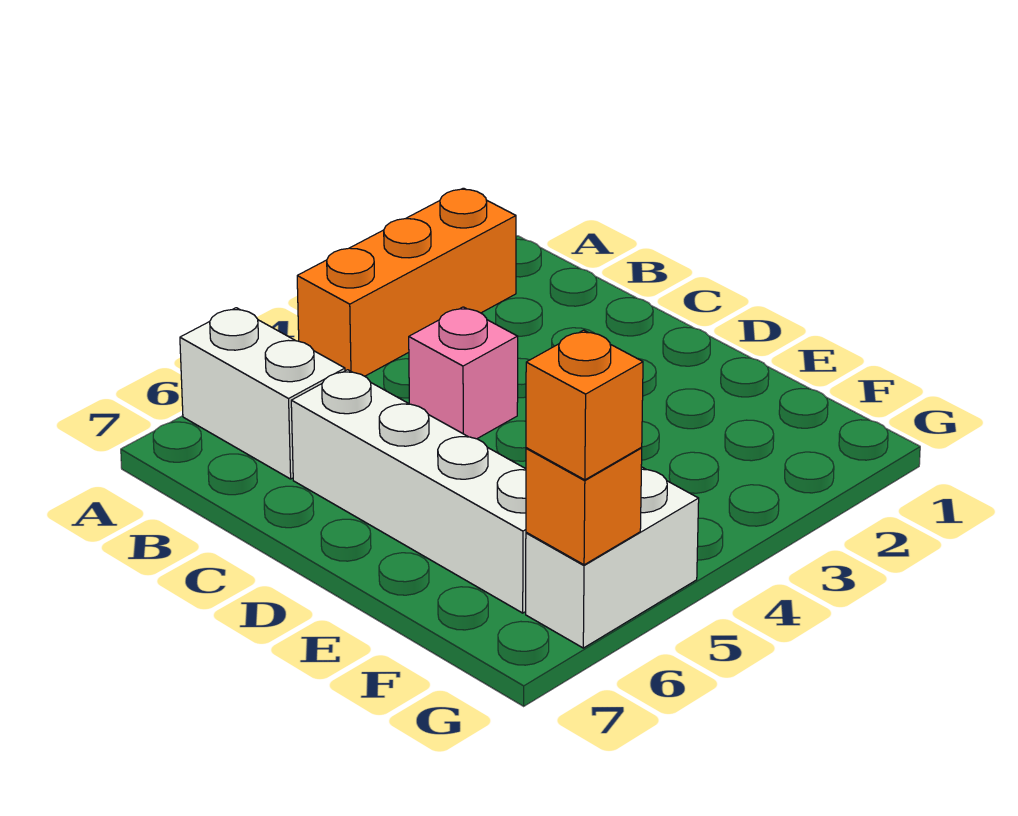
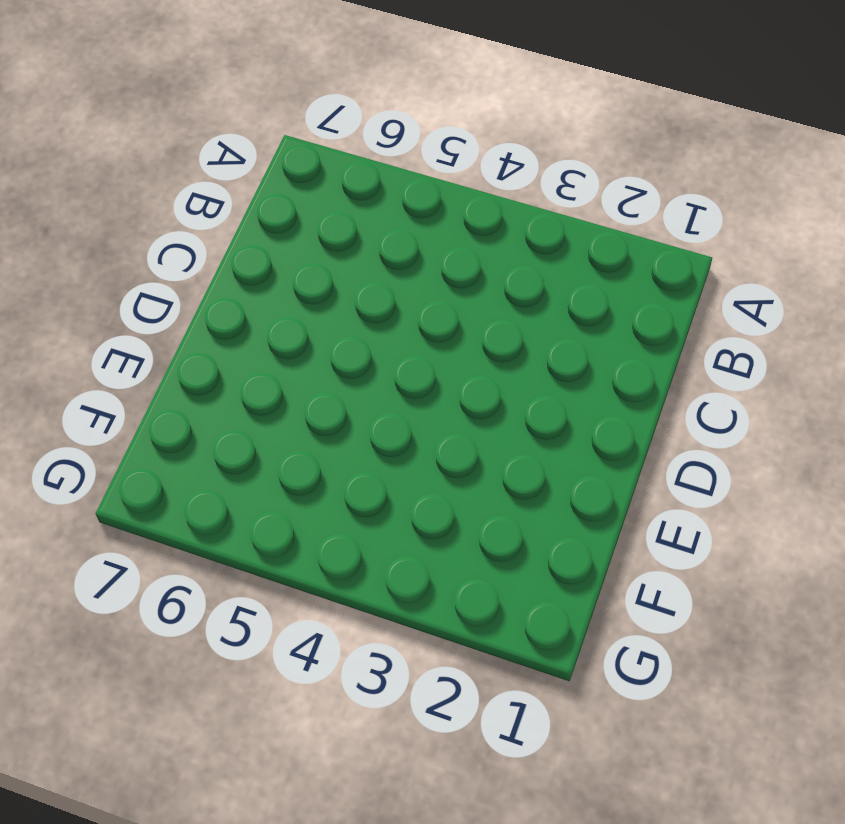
none -> orange brick A2:A4 level 1
none -> white brick A6:B6 level 1

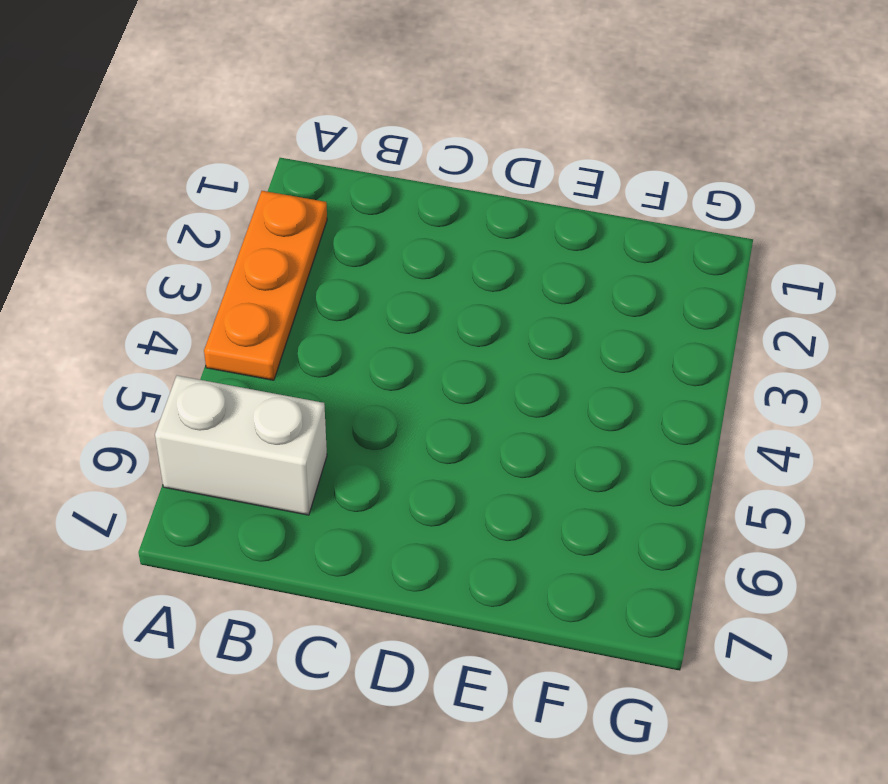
orange plate A2:A4 level 1 -> orange brick A2:A4 level 1
none -> pink brick C4 level 1
none -> white brick C6:F6 level 1

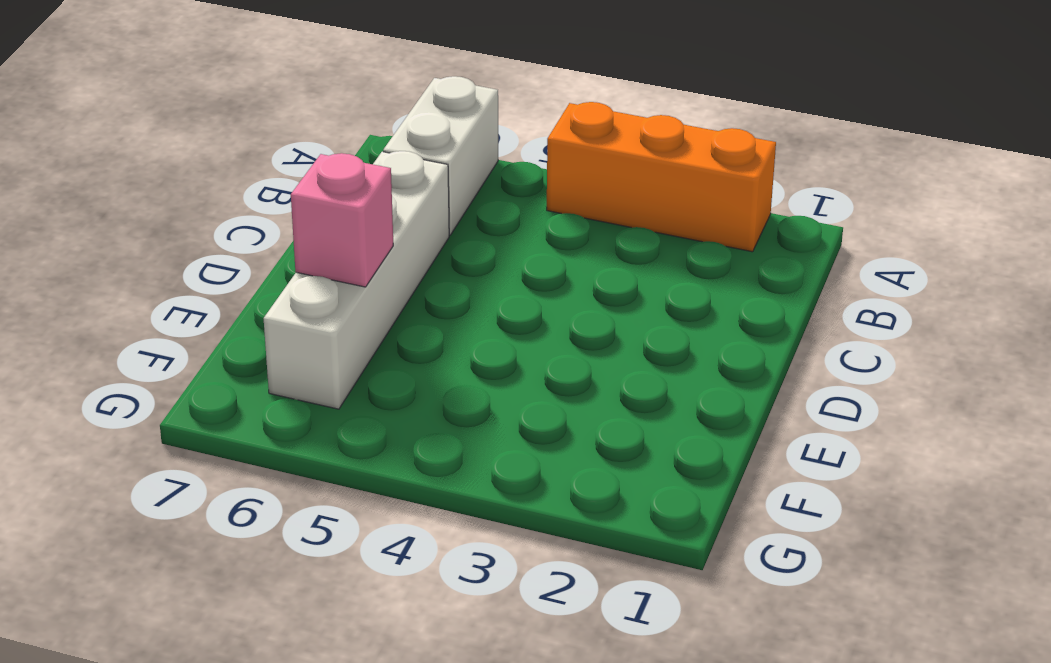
pink brick E6 level 2 -> pink brick C4 level 1
none -> white brick G5:G6 level 1
none -> orange brick G6 level 2

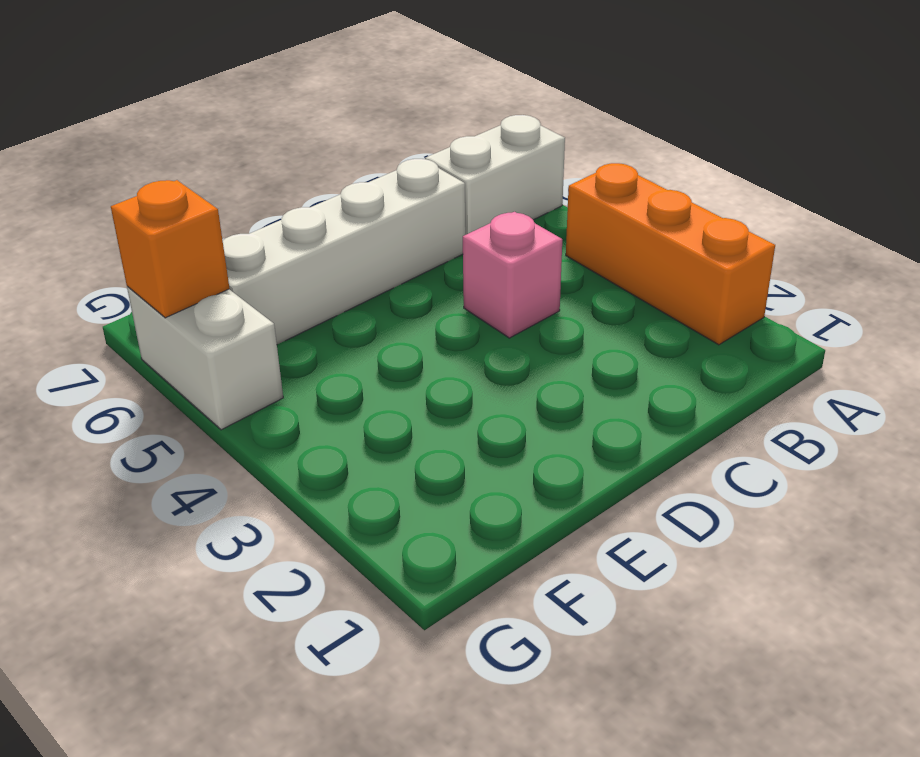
none -> orange brick G6 level 3

